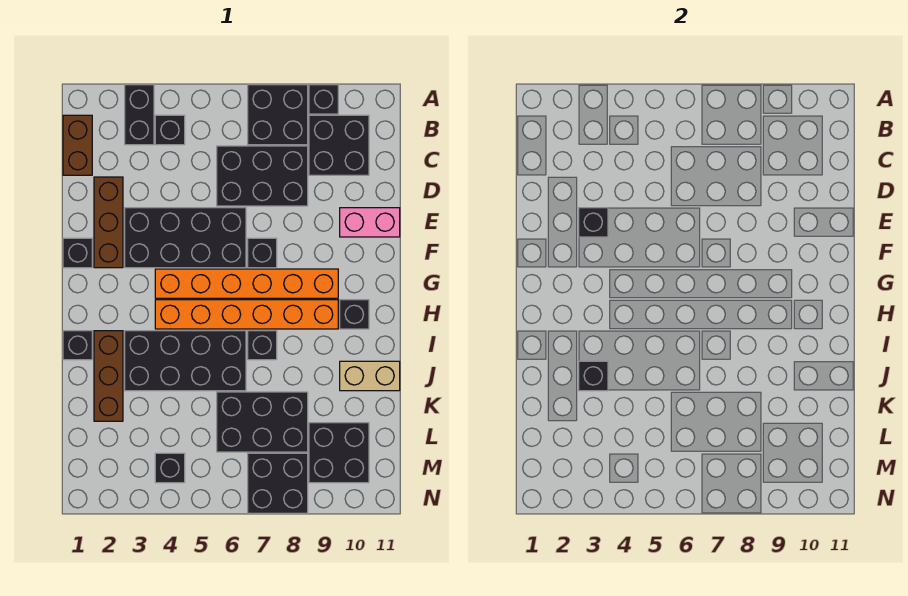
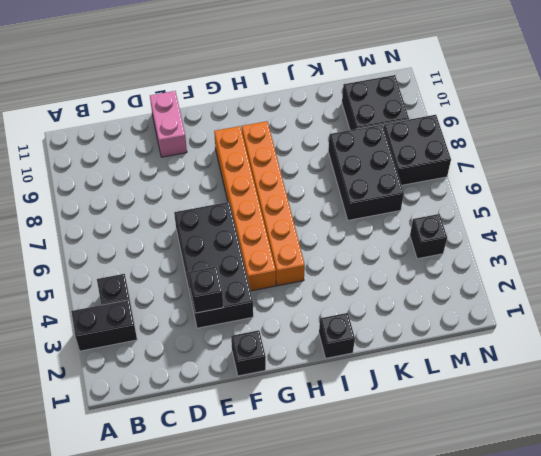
none -> black brick A7:B8 level 1
none -> black brick A9 level 1
none -> brown brick B1:C1 level 1

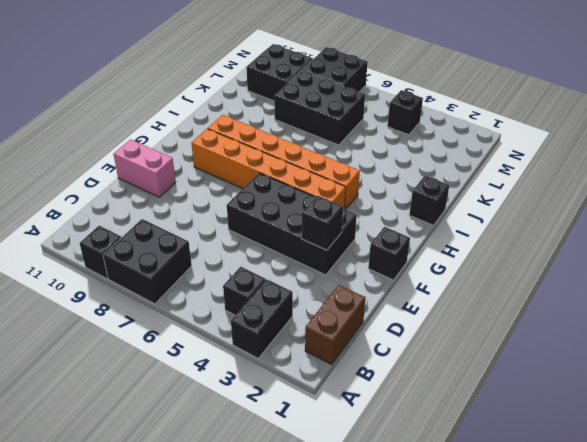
none -> black brick B9:C10 level 1
none -> black brick C6:D8 level 1
none -> brown brick D2:F2 level 1

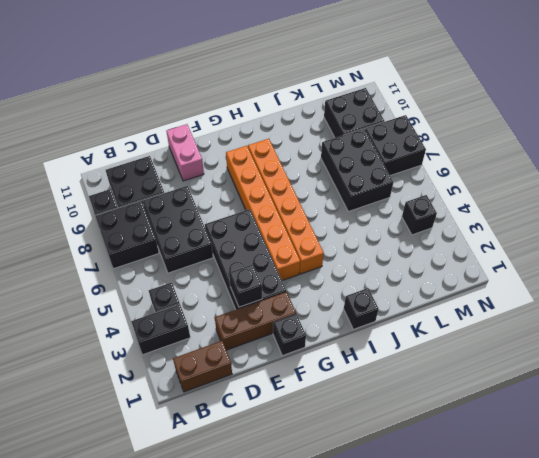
none -> black brick F7 level 1
none -> black brick H10 level 1
none -> brown brick I2:K2 level 1

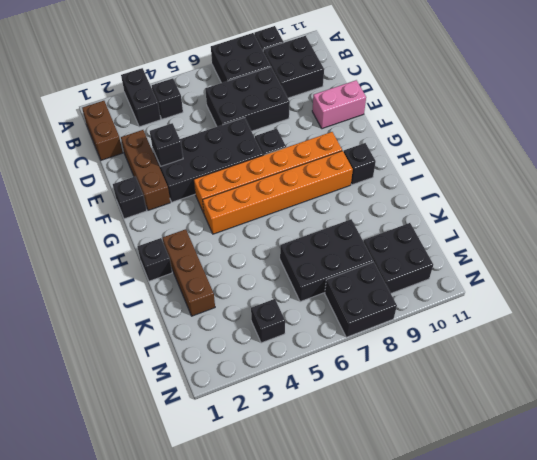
none -> black brick I3:J6 level 1
none -> black brick I7 level 1
none -> tan brick J10:J11 level 1

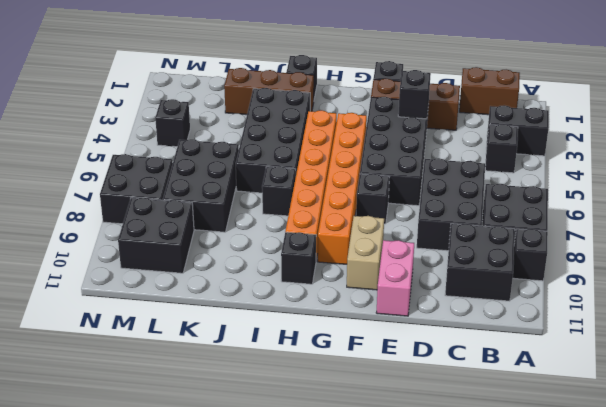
tan brick F9:F10 level 1 -> tan brick J10:J11 level 1
none -> black brick J3 level 2

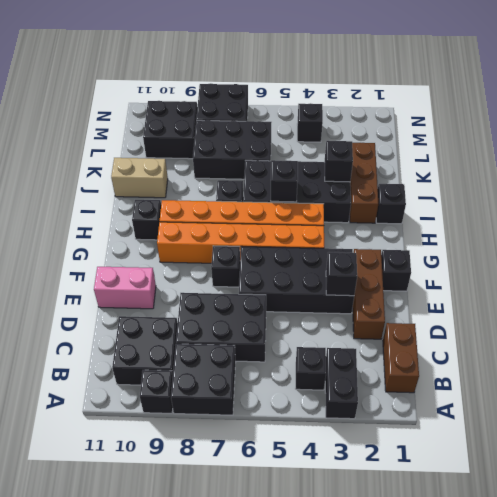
black brick I5 level 2 -> none

